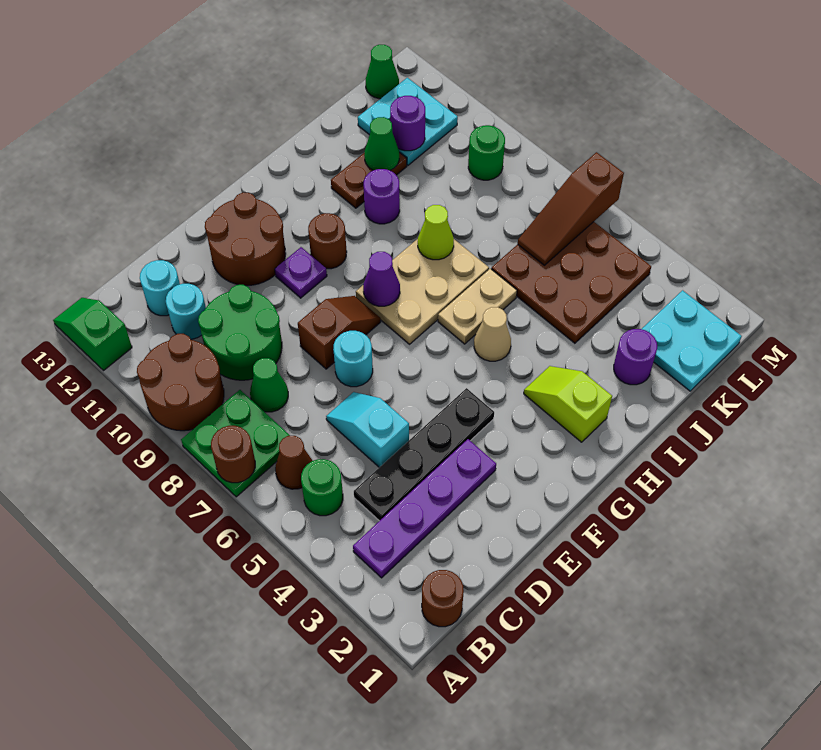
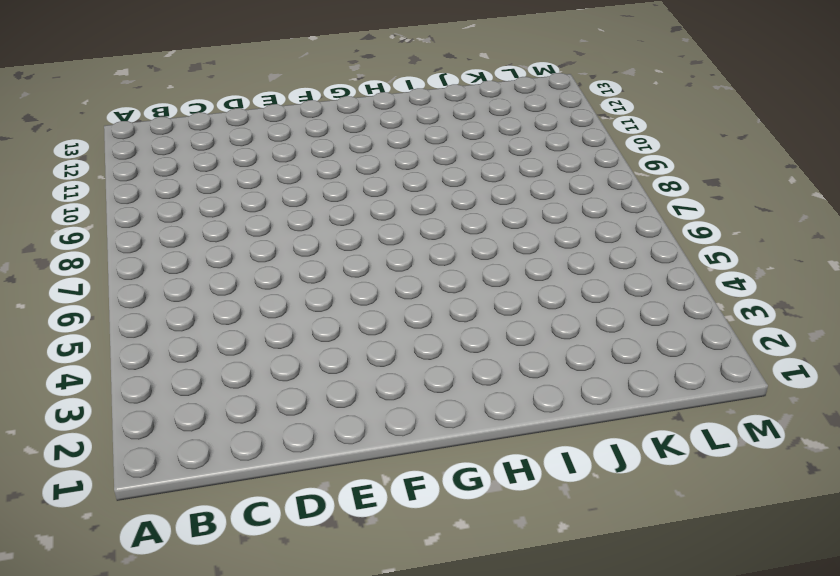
none -> green plate A7:B8 level 1
none -> brown round brick A9:B10 level 1
none -> green slope A12:A13 level 1 top 12
none -> brown round brick B1 level 1

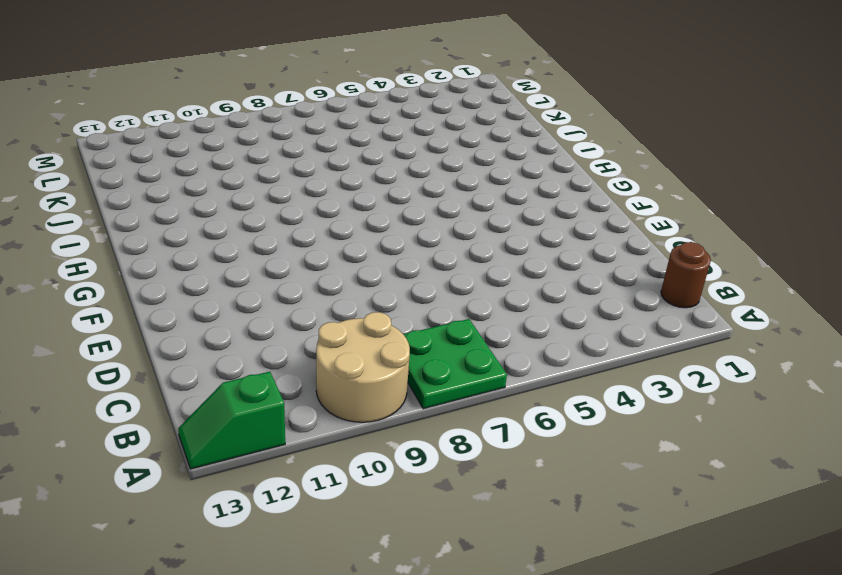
tan round brick A9:B10 level 1 -> brown round brick A9:B10 level 1
none -> purple plate B3:E3 level 1
none -> green round brick B5 level 1
none -> brown cone B6 level 1
none -> black plate C4:F4 level 1

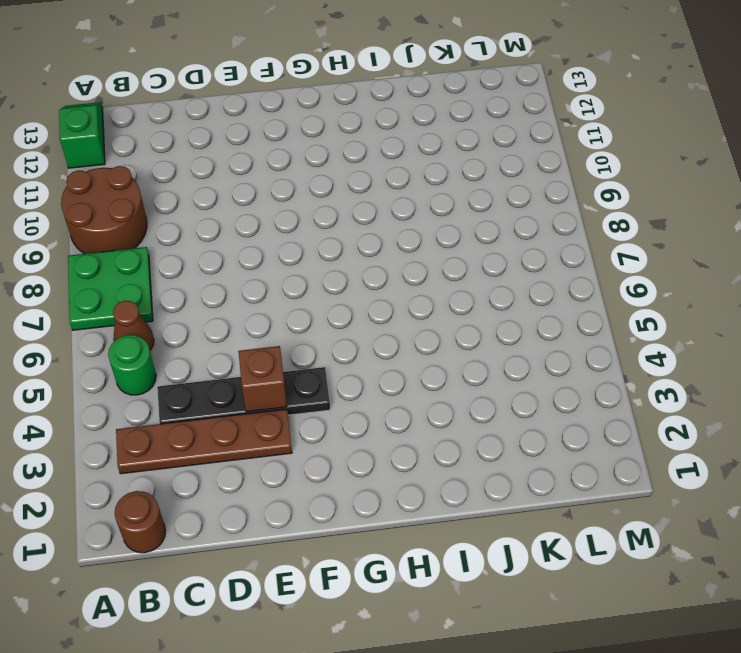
brown plate B3:E3 level 1 -> purple plate B3:E3 level 1
brown brick E4 level 2 -> none
none -> green cone C8 level 1
none -> green round brick C9:D10 level 1
none -> cyan round brick C11 level 1
none -> cyan round brick C12 level 1

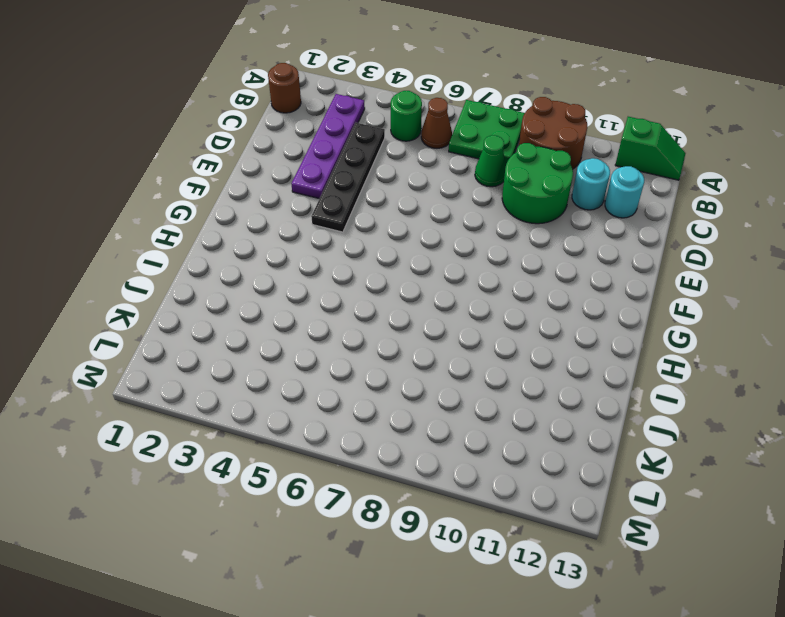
none -> cyan slope D5:D6 level 1 top 5
none -> cyan round brick E7 level 1
none -> brown slope E8:F8 level 1 top E
none -> brown round brick E11:F12 level 1

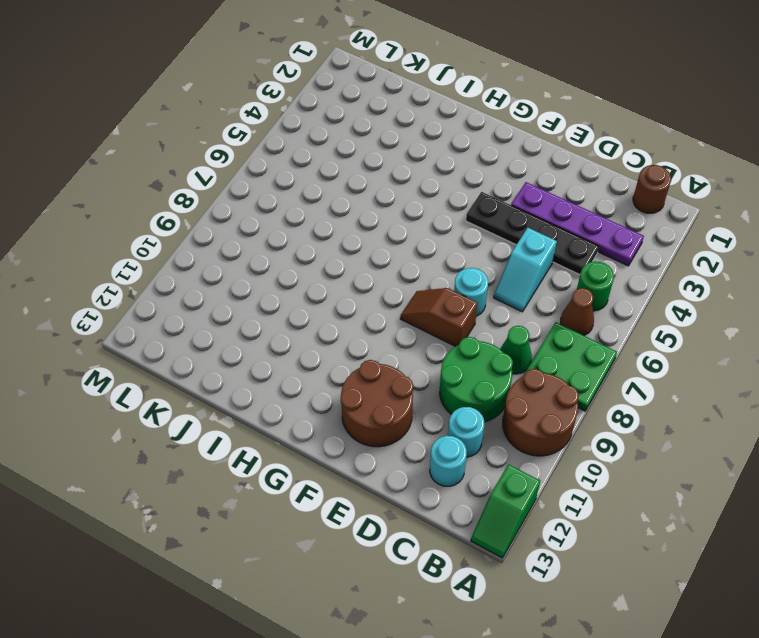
none -> purple plate F10 level 1
none -> tan plate G7:I8 level 1
none -> brown round brick G10 level 1
none -> lime slope H2:H3 level 1 top 2

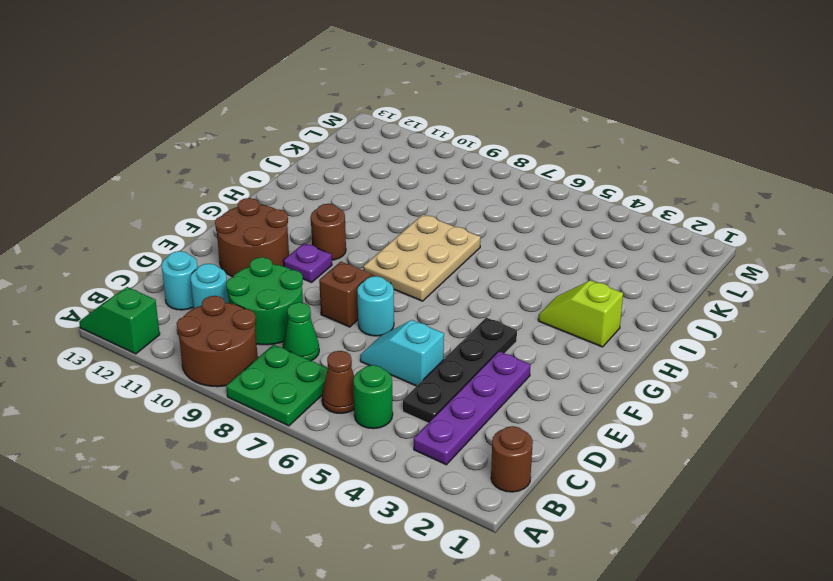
none -> tan cone H5 level 1
none -> tan plate H6:I6 level 1
none -> purple round brick I10 level 1
none -> brown plate I11:J11 level 1

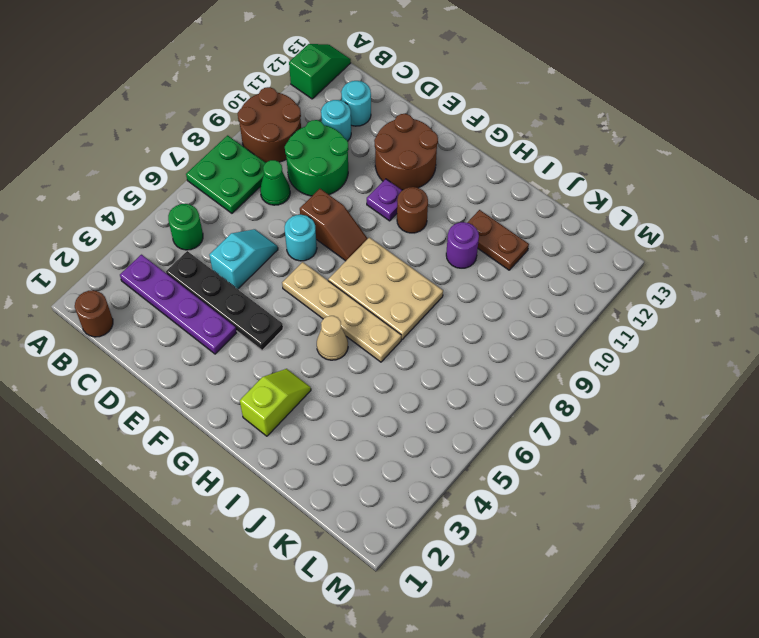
tan plate F6:I6 level 1 -> tan plate H6:I6 level 1
none -> brown cone B6 level 1
none -> purple round brick J2 level 1
none -> brown plate J4:L6 level 1
none -> cyan plate K1:L2 level 1

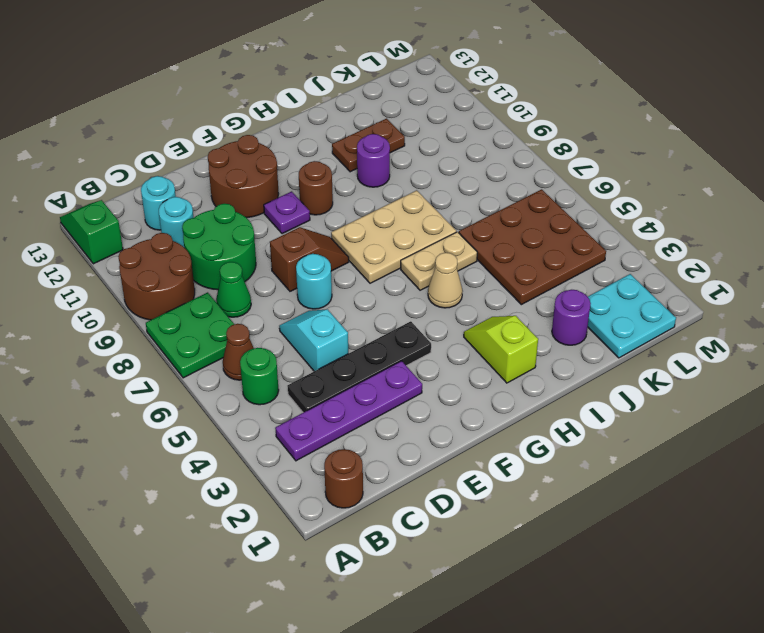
none -> cyan plate K11:L12 level 1
none -> green round brick L9 level 1
none -> green cone L13 level 1
none -> brown round brick A7 level 2

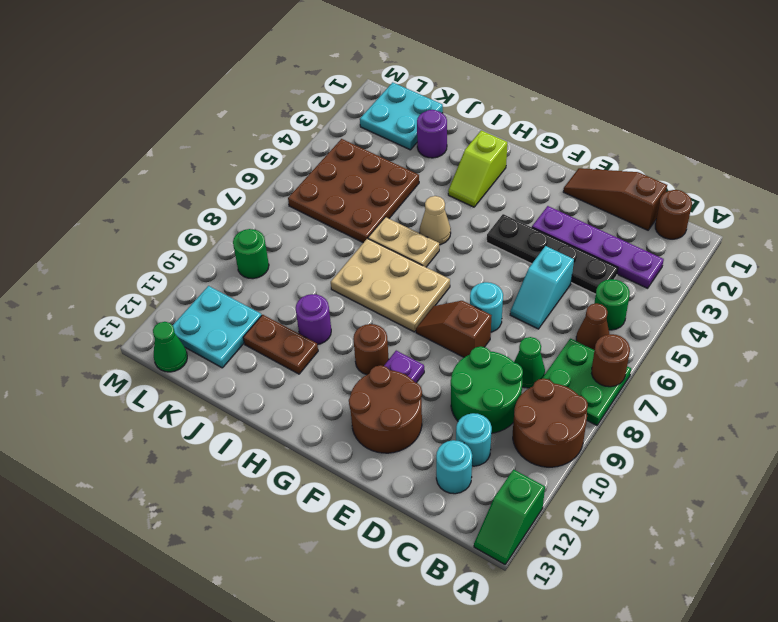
brown slope C1:E1 level 1 top C -> brown slope K6:M6 level 2 top M
none -> purple cone G8 level 2
none -> lime cone I8 level 2
none -> green cone J11 level 2
none -> purple round brick K11 level 2

